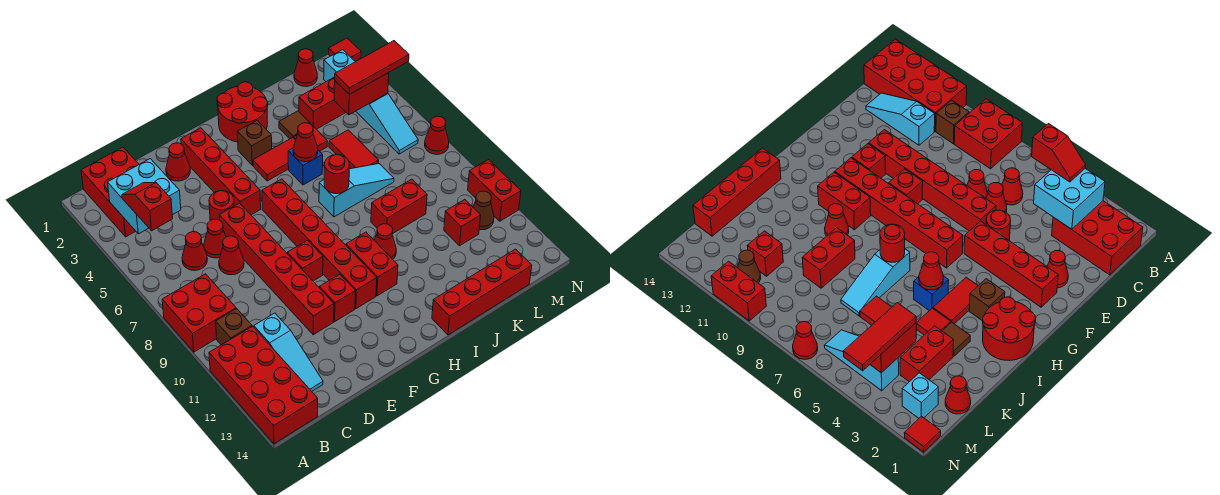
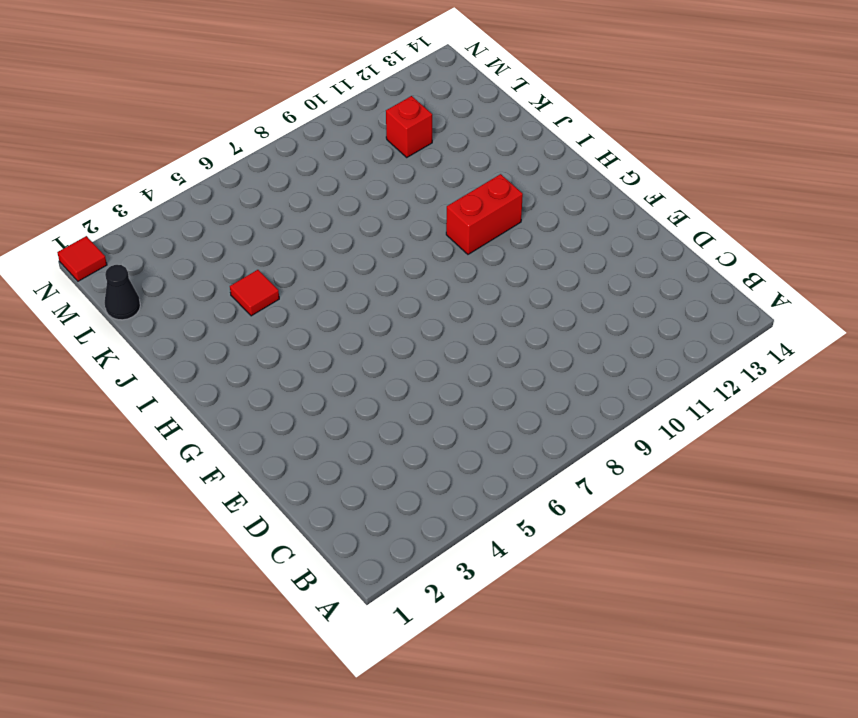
black cone L1 level 1 -> red cone L1 level 1
none -> red brick A8:B9 level 1
none -> red brick A11:B14 level 1
none -> red brick B1:C3 level 1
none -> brown brick B10 level 1

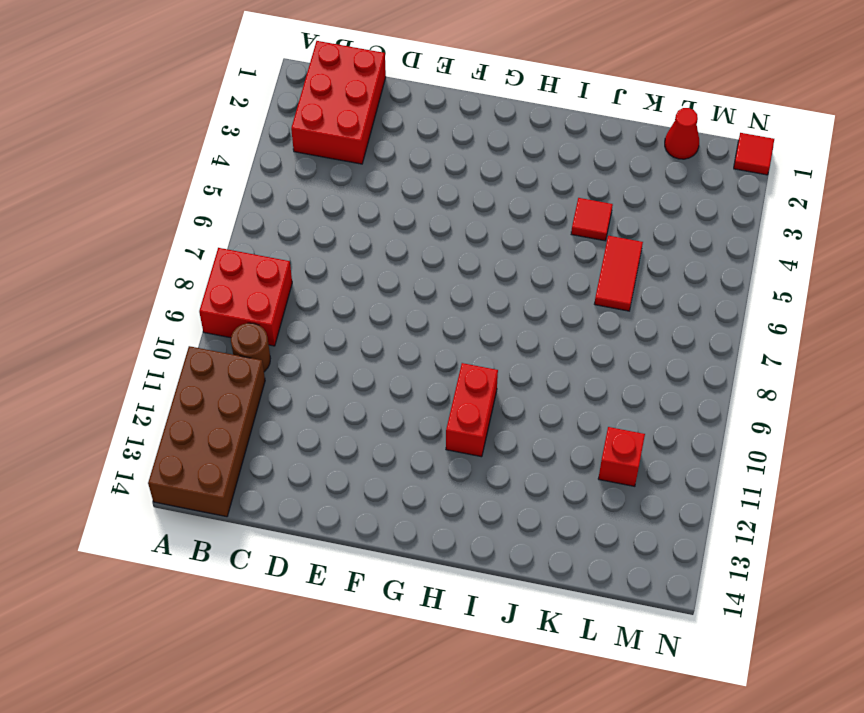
brown brick A11:B14 level 1 -> red brick A11:B14 level 1
brown round brick B10 level 1 -> brown brick B10 level 1
none -> red cone C6 level 1
none -> cyan slope C11:C13 level 1 top 11
none -> red cone D6 level 1
none -> red cone D7 level 1

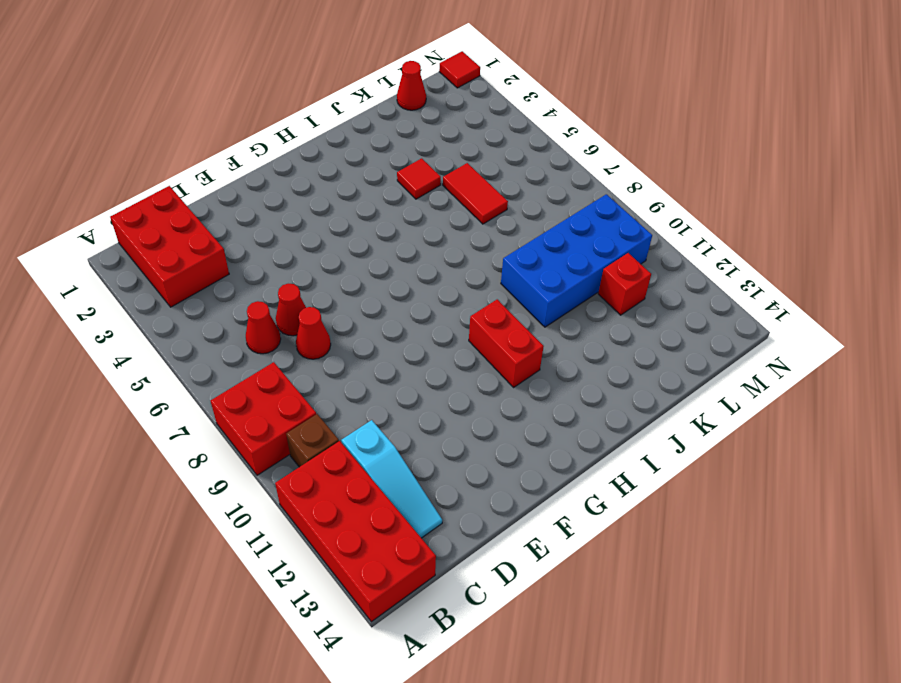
blue brick J9:M10 level 1 -> red brick J9:K9 level 1
none -> red cone E2 level 1
none -> red round brick E5 level 1
none -> red brick E6:E11 level 1
none -> red brick F2:F5 level 1

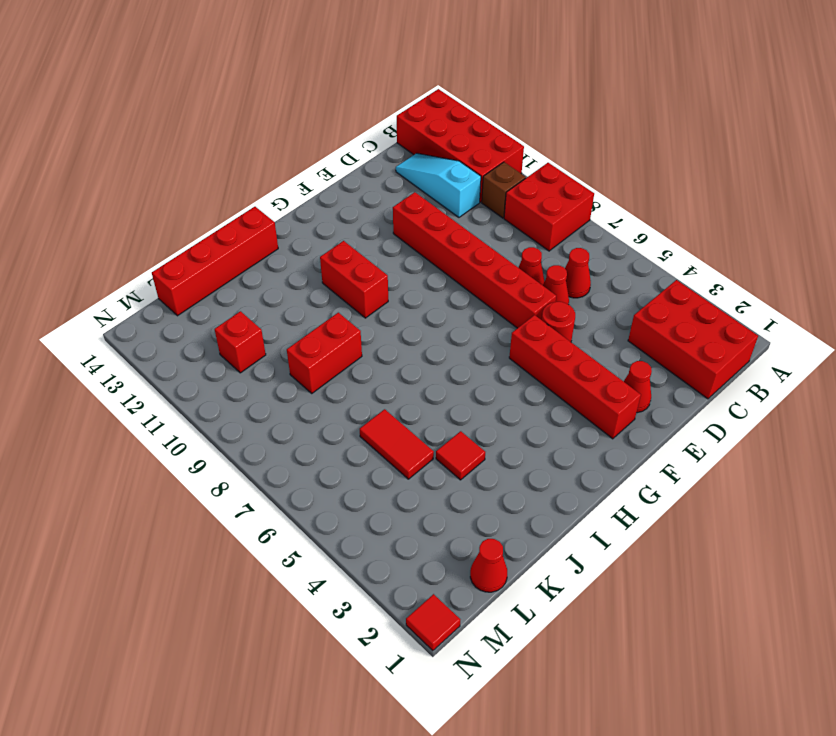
none -> red brick F9 level 1
none -> red brick F11 level 1
none -> red brick G6:G11 level 1
none -> red round brick H1:I2 level 1

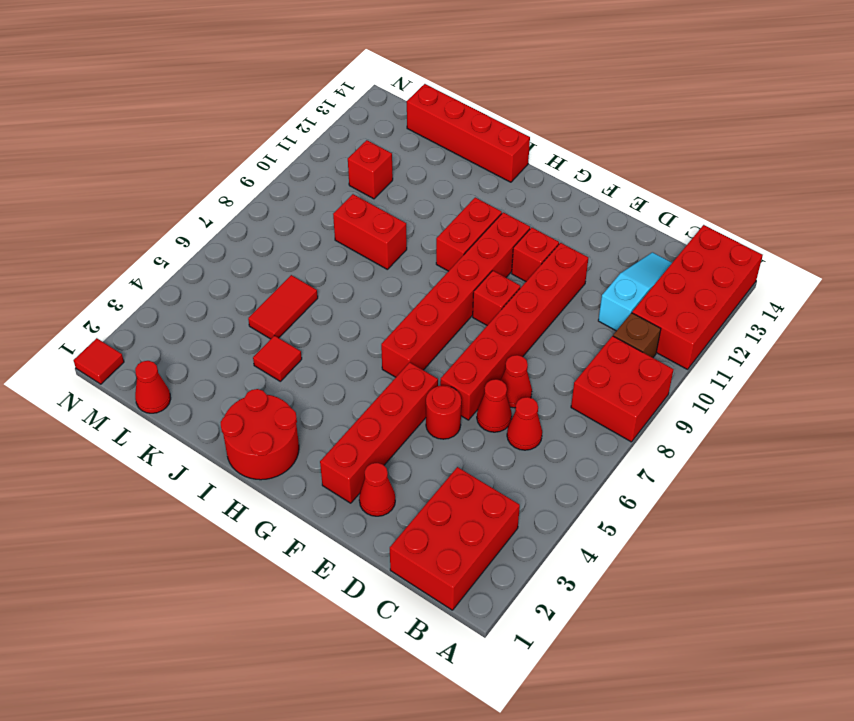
none -> brown brick H3 level 1
none -> red tile H4:I4 level 1
none -> blue brick I5 level 1
none -> cyan slope I7:K7 level 1 top I

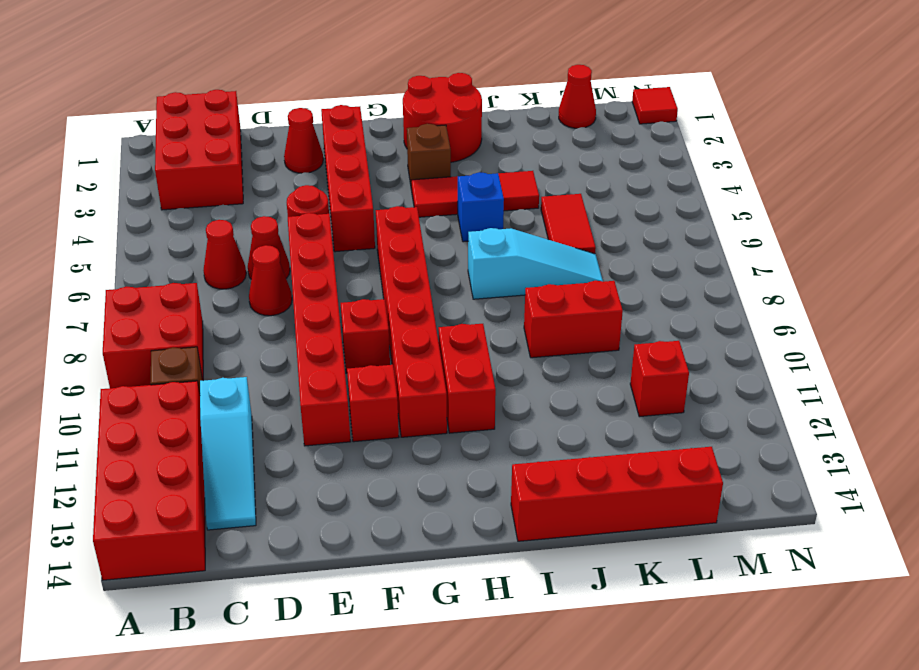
none -> red cone I10 level 1
none -> brown tile J3 level 1
none -> red brick K3:L3 level 1
none -> cyan brick M2 level 1

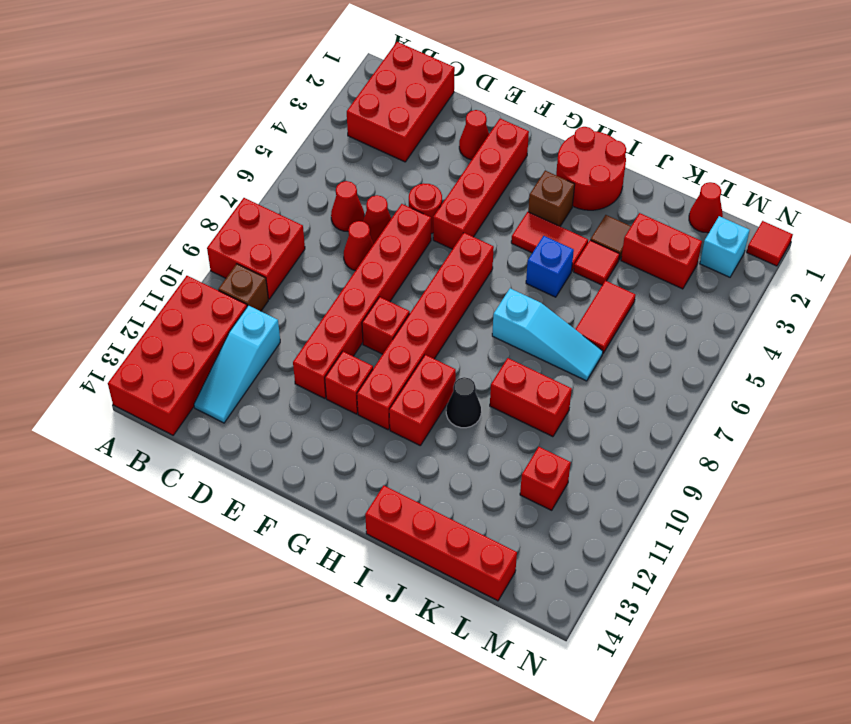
black cone I10 level 1 -> red cone I10 level 1
none -> cyan slope M4:M6 level 1 top 4
none -> brown cone M11 level 1
none -> red cone N7 level 1
none -> red brick N10:N11 level 1

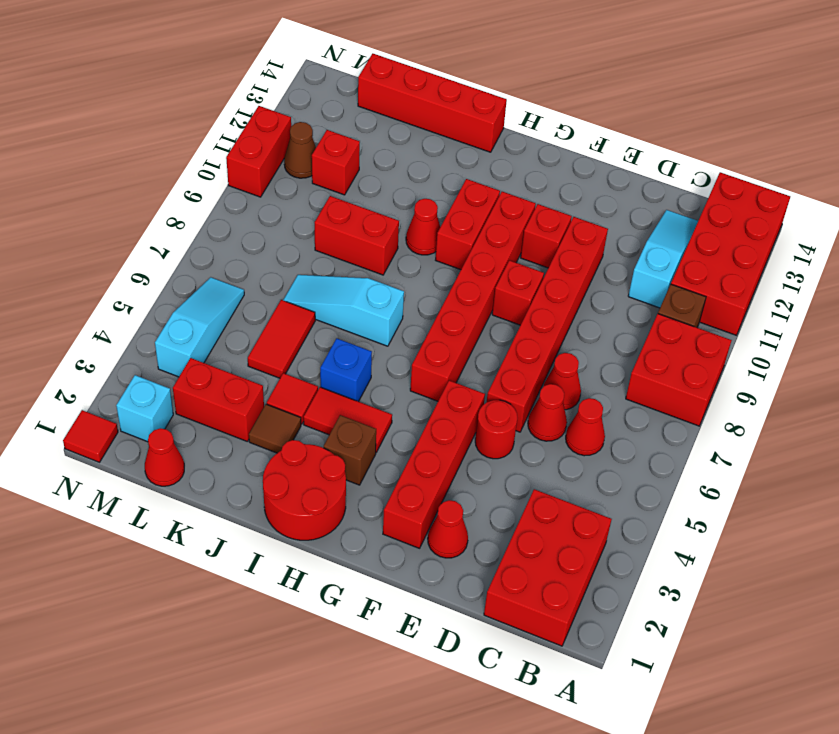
none -> red cone N7 level 1
none -> cyan brick B3:C4 level 2
none -> red cone I5 level 2
none -> red round brick I7 level 2

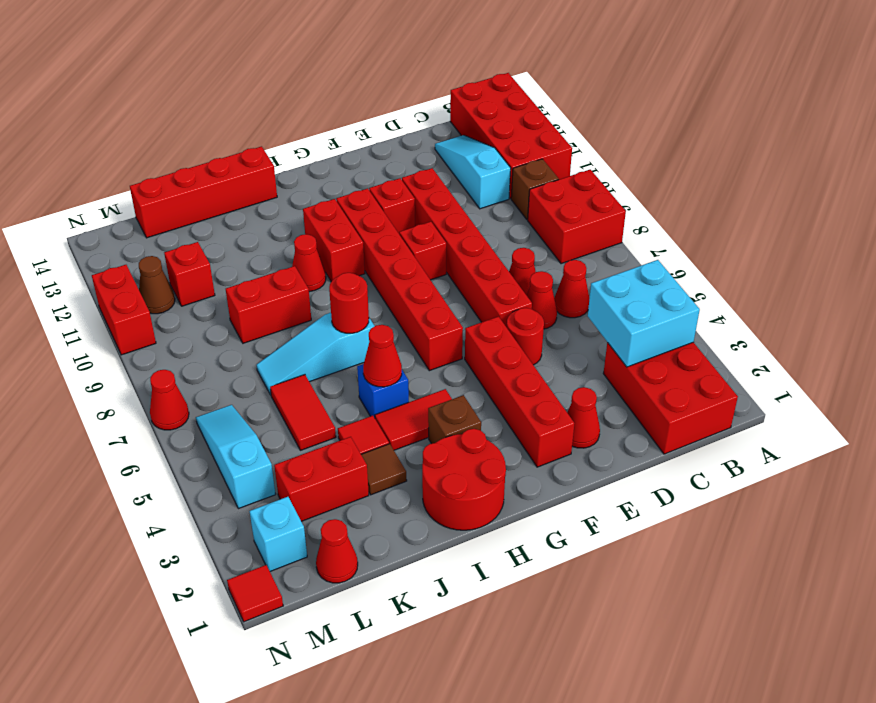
none -> red brick L4:M4 level 2
none -> red slope B4:B5 level 3 top 5
none -> red tile L4:N4 level 3

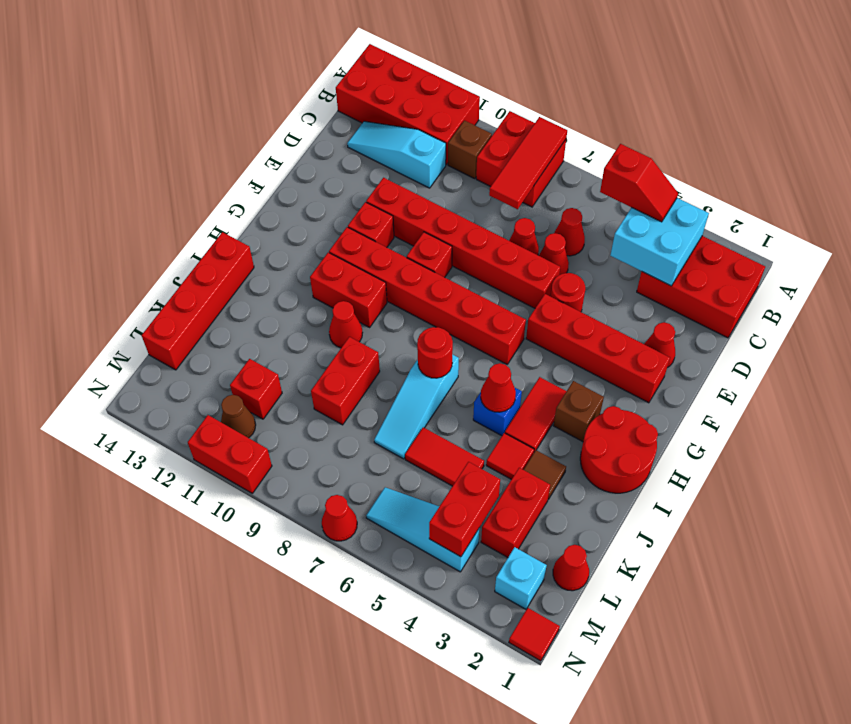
red tile A8:C8 level 2 -> red tile L4:N4 level 3

